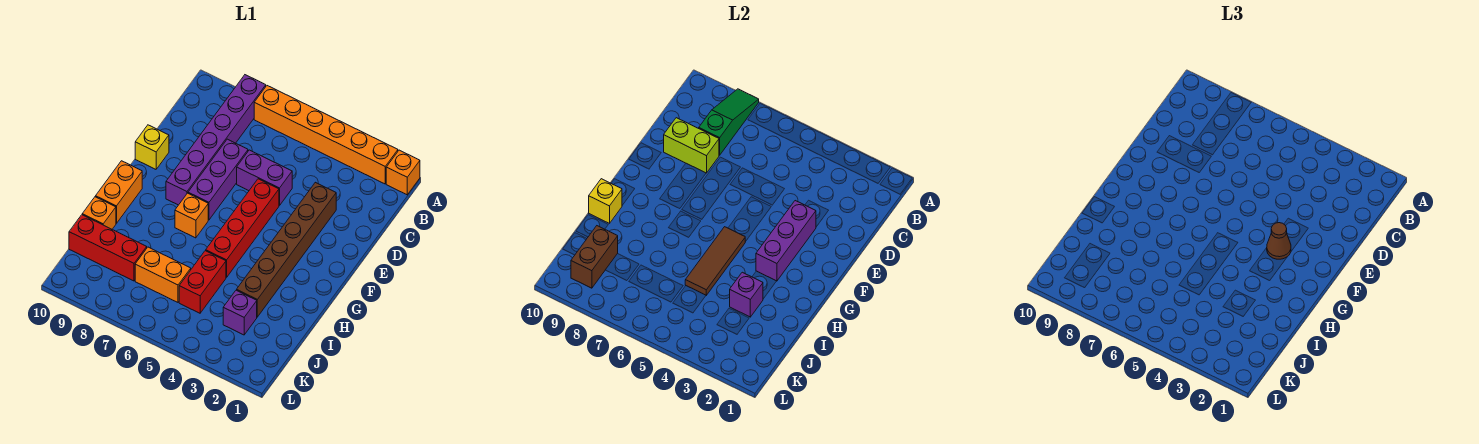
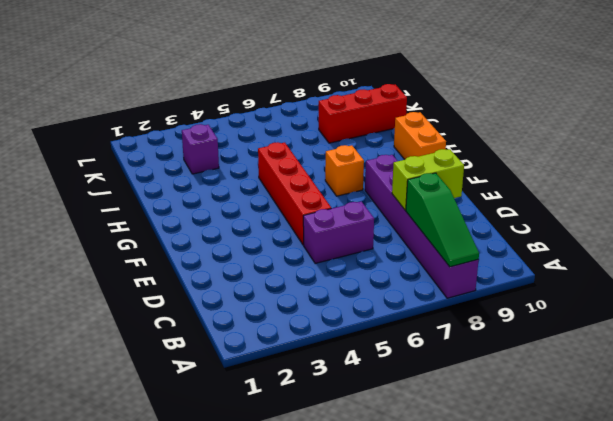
none -> orange brick A1 level 1
none -> orange brick A2:A7 level 1
none -> brown brick D3:I3 level 1

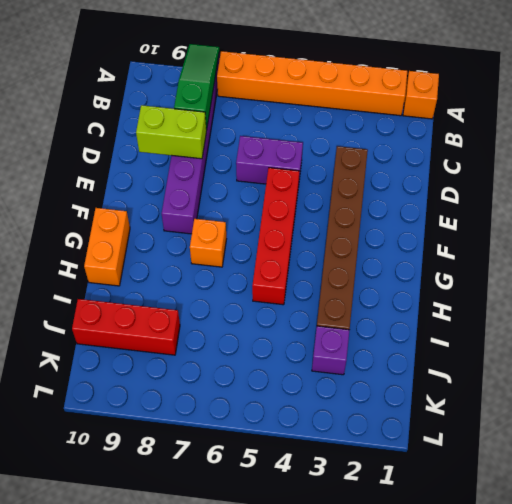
none -> purple brick D7:F7 level 1
none -> yellow brick E10 level 1
none -> red brick I5:J5 level 1

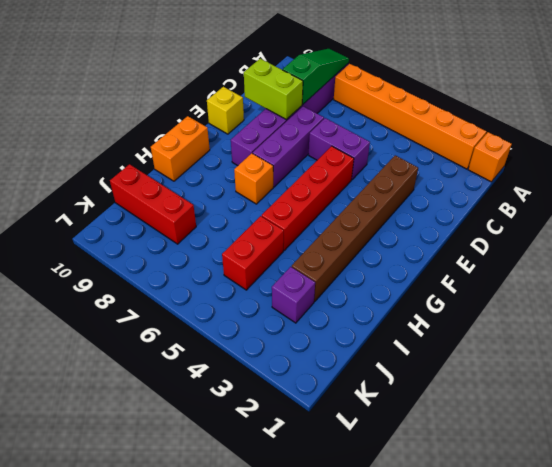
none -> orange brick I10 level 1
none -> orange brick J6:J7 level 1
none -> purple brick E3:G3 level 2

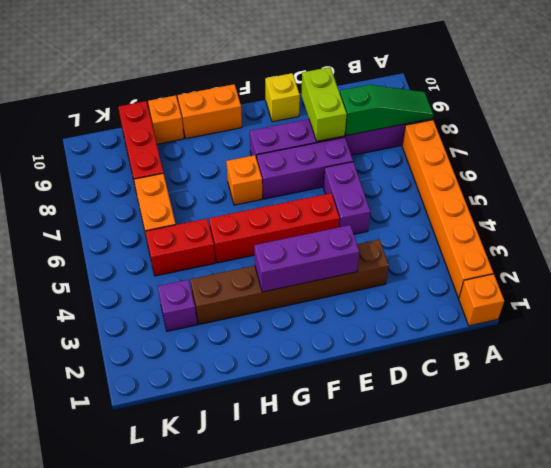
none -> brown tile G5:I5 level 2
none -> yellow brick H10 level 2
none -> purple brick I3 level 2

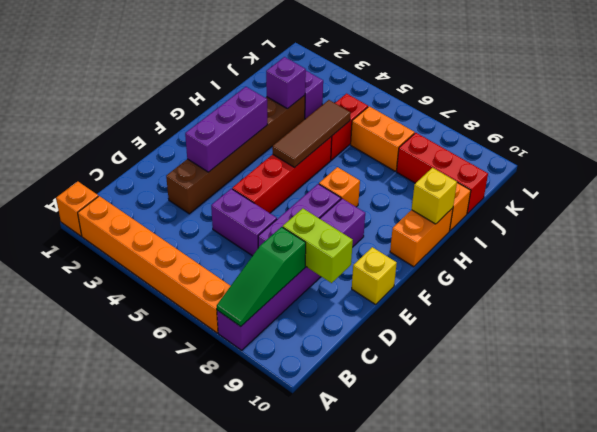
none -> brown brick J9:K9 level 2
none -> brown cone F3 level 3

